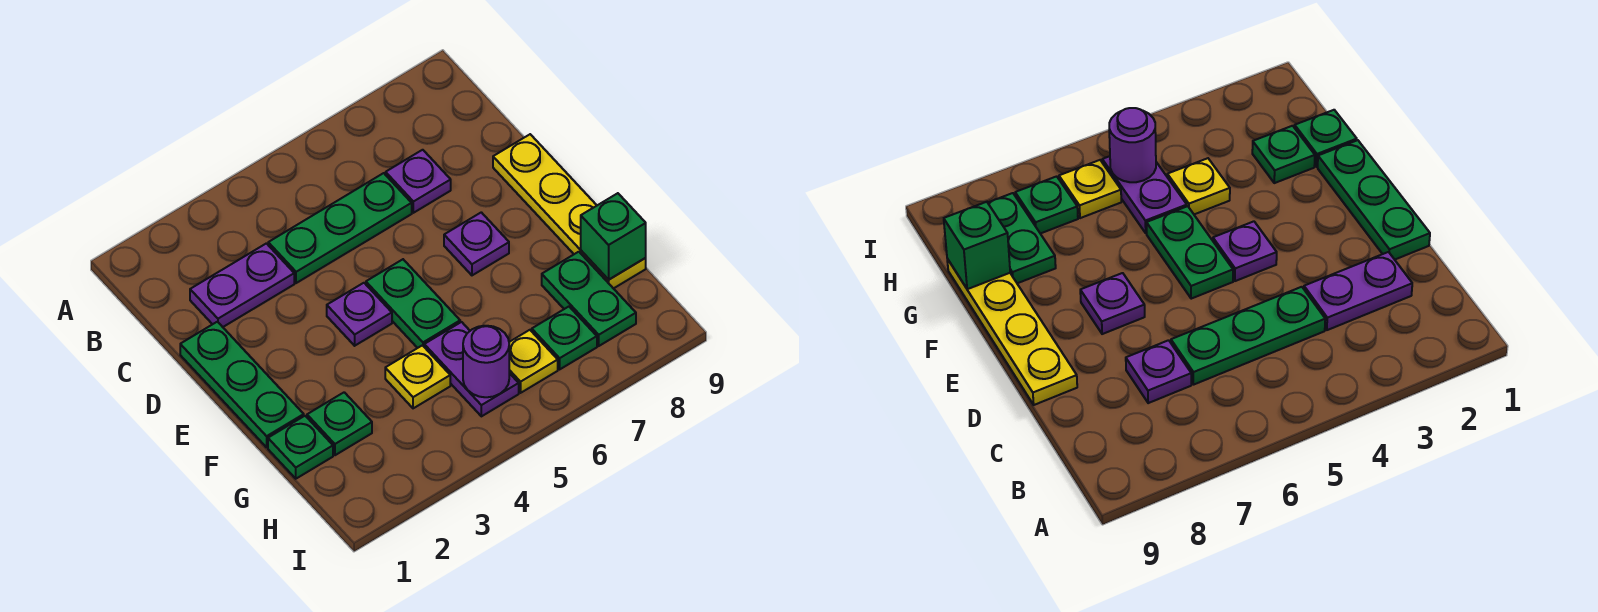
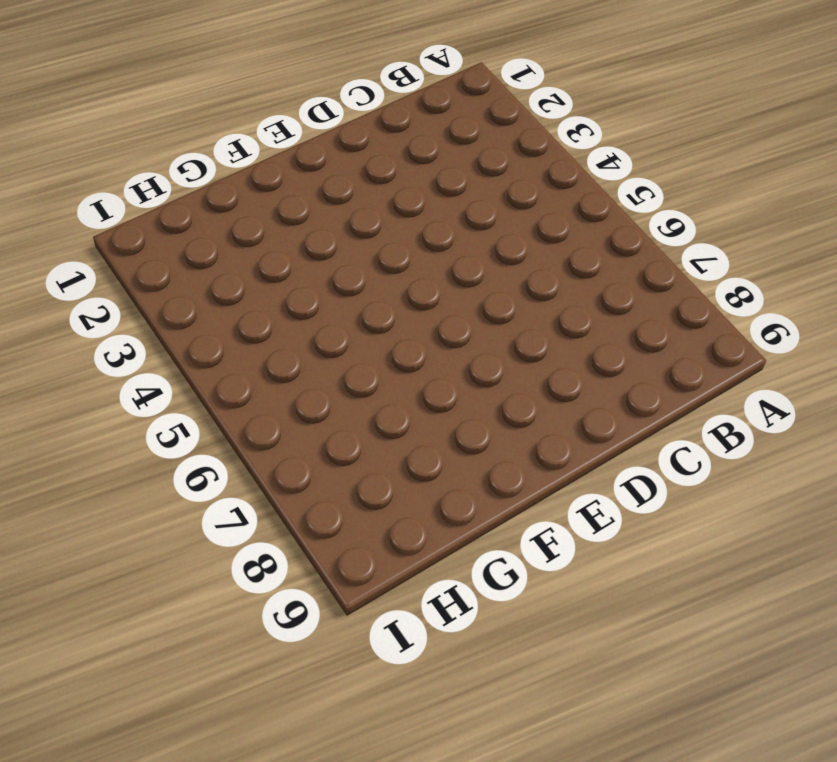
none -> purple plate C2:C3 level 1
none -> green plate C4:C6 level 1
none -> purple plate C7 level 1

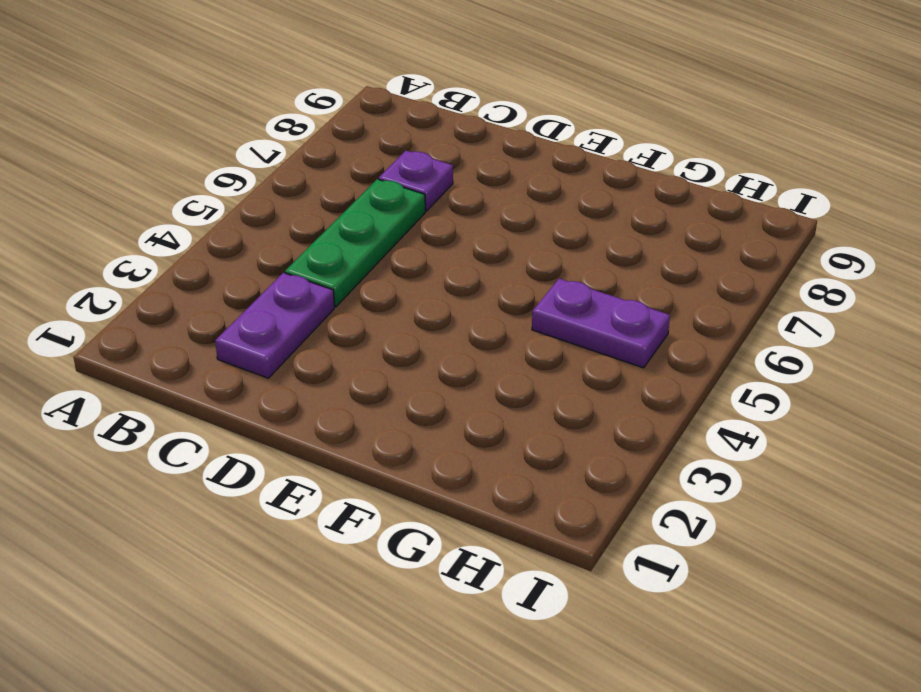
none -> green plate D1:F1 level 1
none -> yellow plate D9:G9 level 1
none -> purple plate E4 level 1

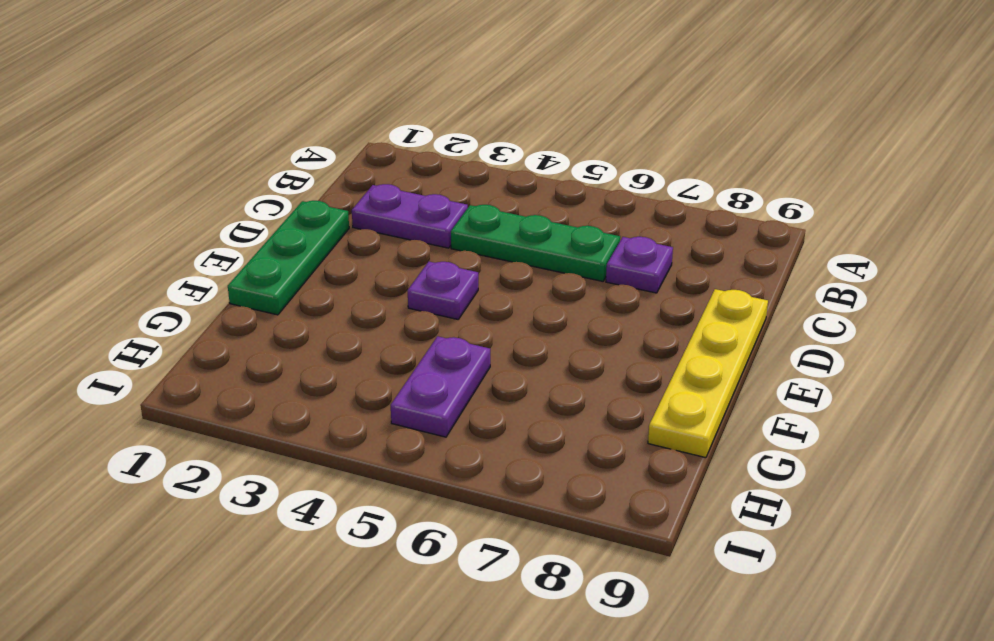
none -> green plate E5:F5 level 1
none -> purple plate E7 level 1
none -> green plate G1 level 1

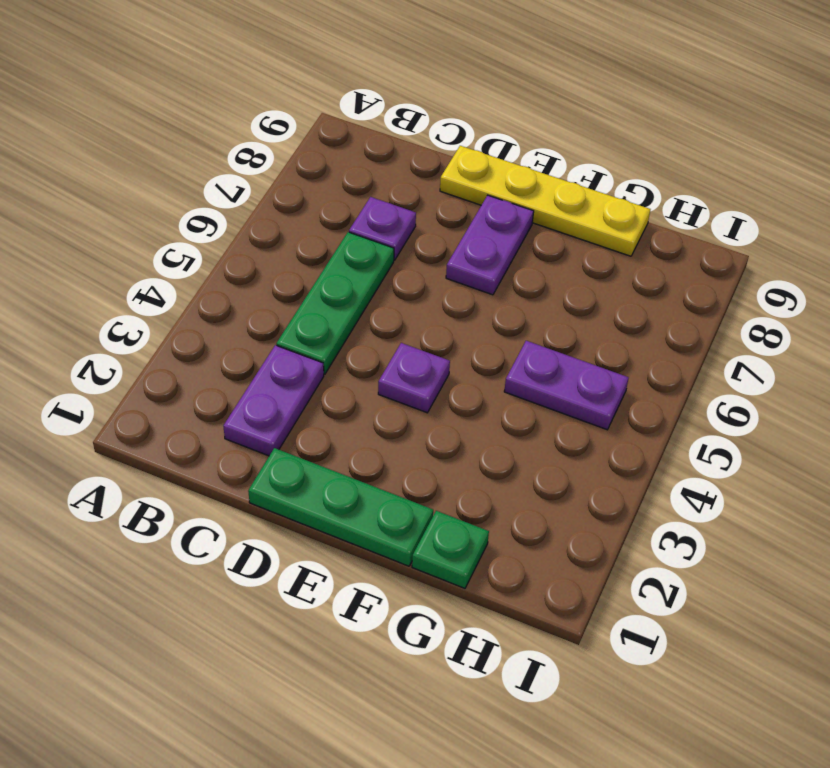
purple plate E7:E8 level 1 -> purple plate E7 level 1
none -> green plate E5:F5 level 1
none -> green plate G2 level 1
none -> yellow plate G4 level 1

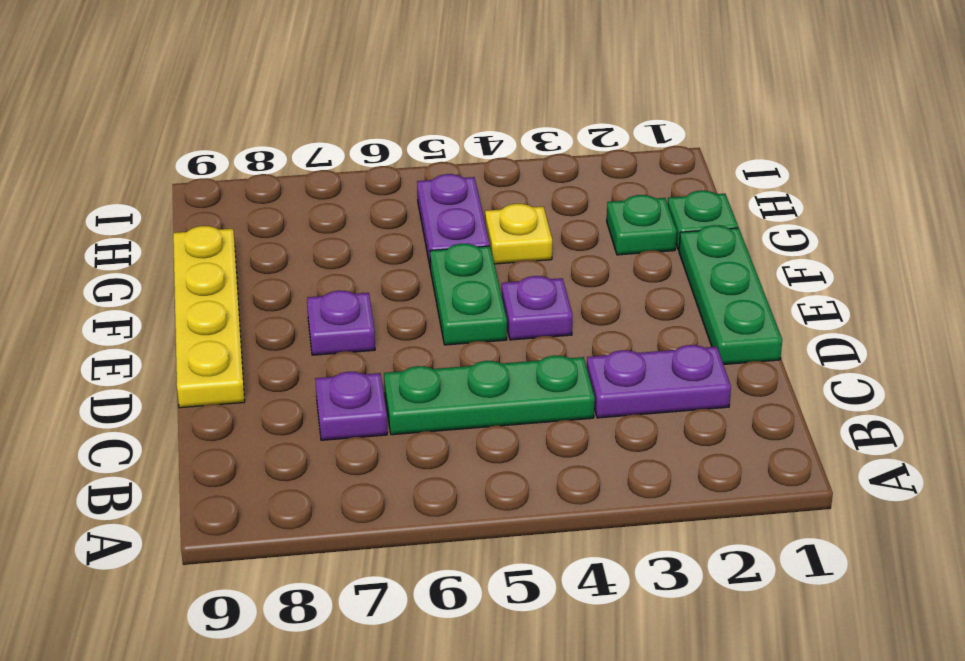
none -> green plate G8:H8 level 1
none -> yellow plate H6 level 1
none -> green plate H7 level 1

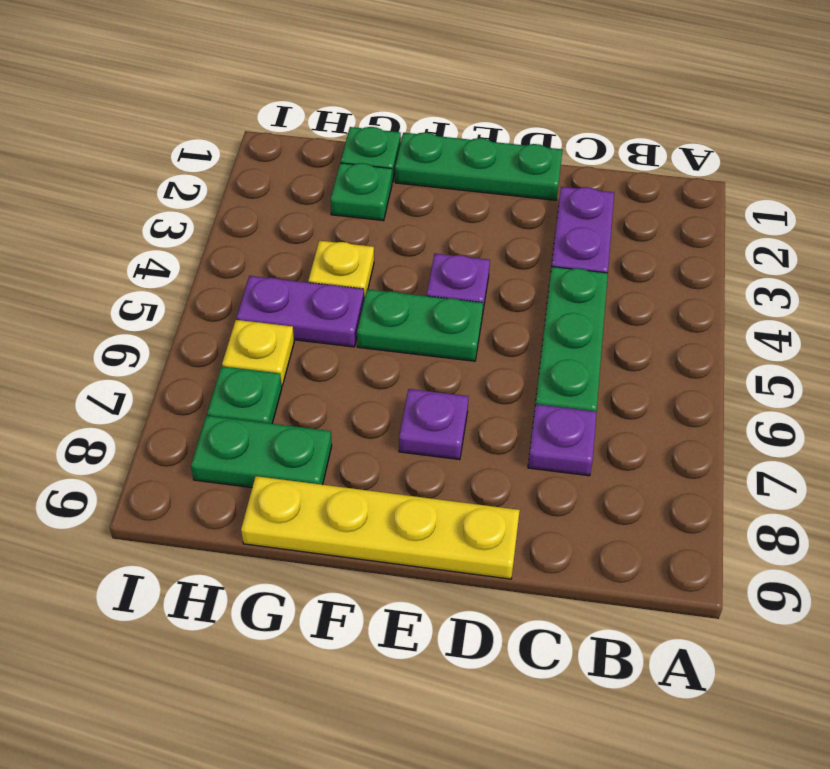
none -> green brick G9 level 2
none -> purple round brick H5 level 2

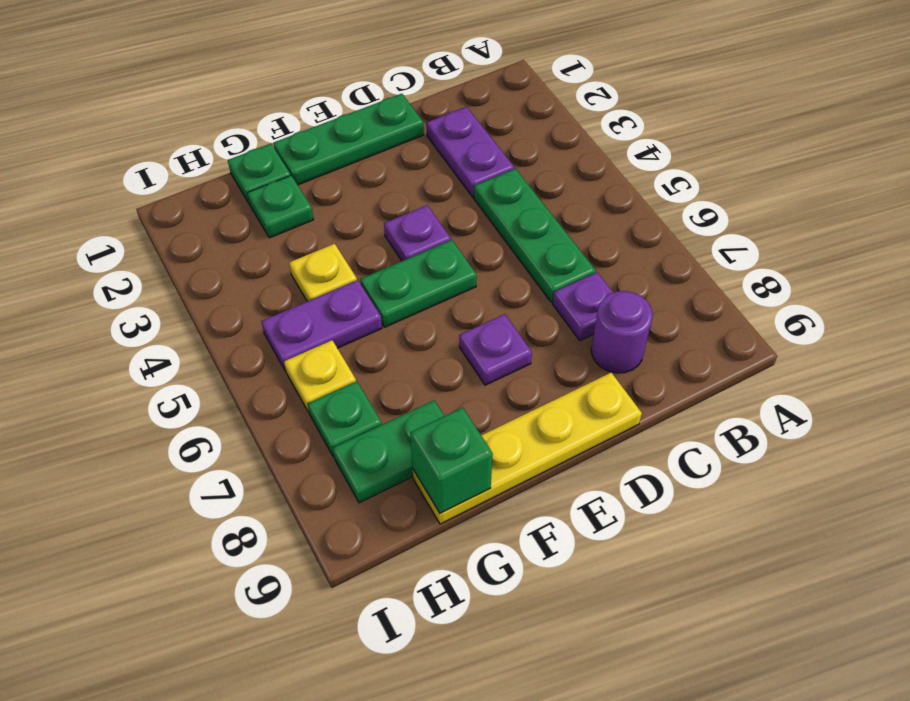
purple round brick C8 level 1 -> purple round brick H5 level 2

